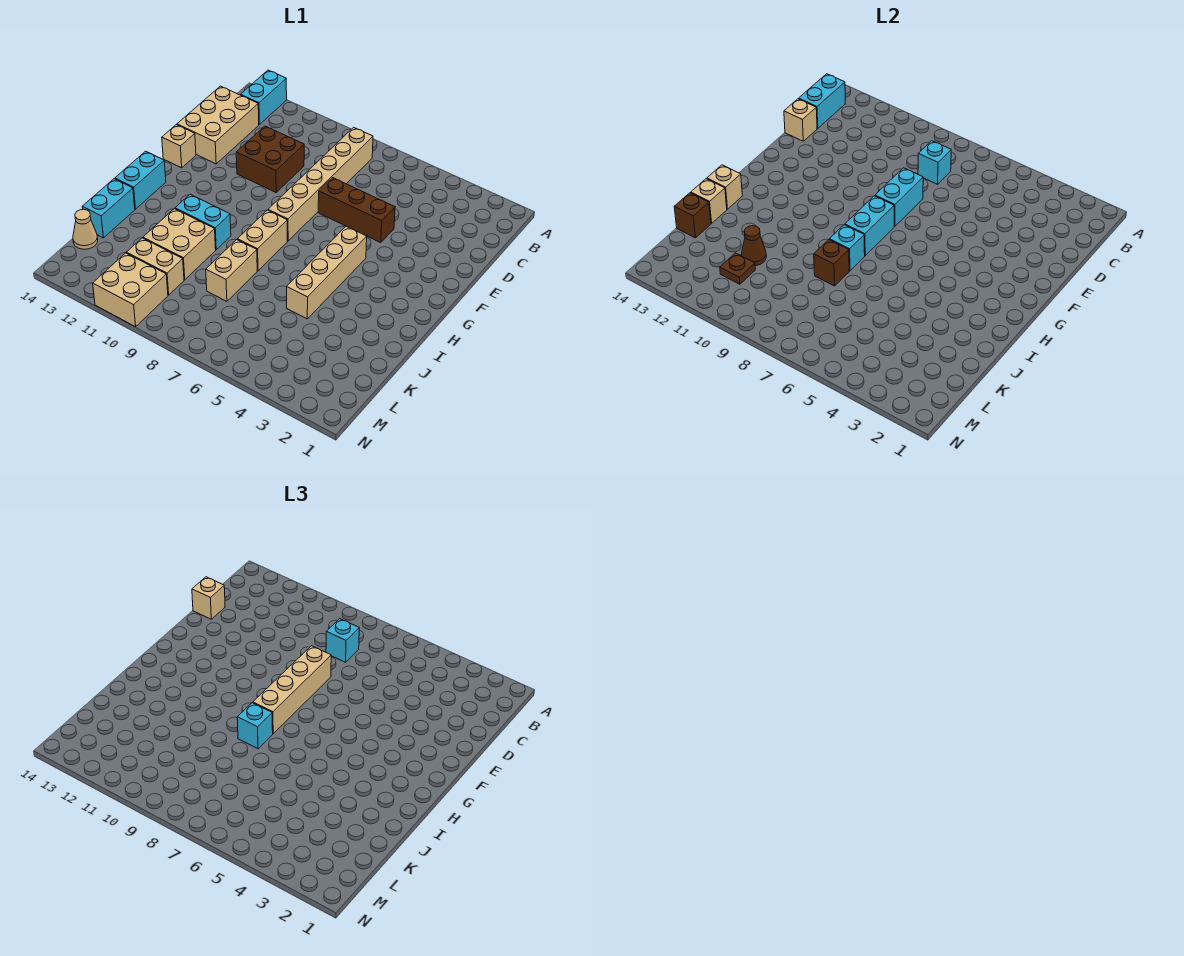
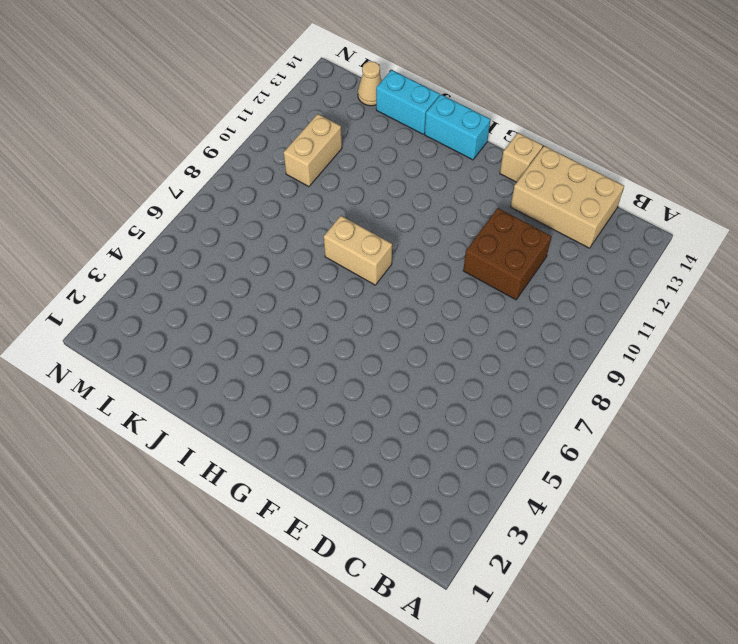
none -> cyan brick A13:B13 level 1
none -> tan brick B8:G8 level 1
none -> brown brick E5:E7 level 1
none -> tan brick G5:J5 level 1

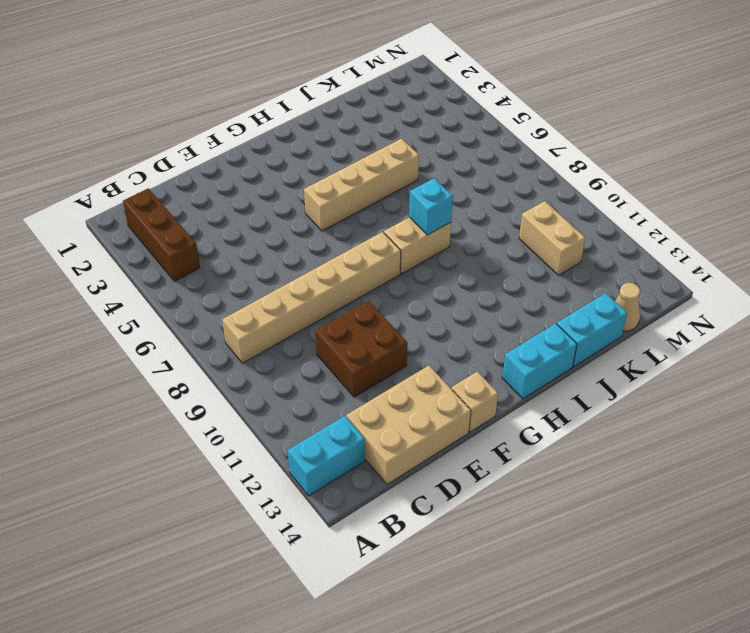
brown brick B2:B4 level 1 -> brown brick E5:E7 level 1
none -> cyan brick I10:I11 level 1
none -> tan brick J8:K8 level 1
none -> tan brick J10:K11 level 1
none -> tan brick M10:N11 level 1

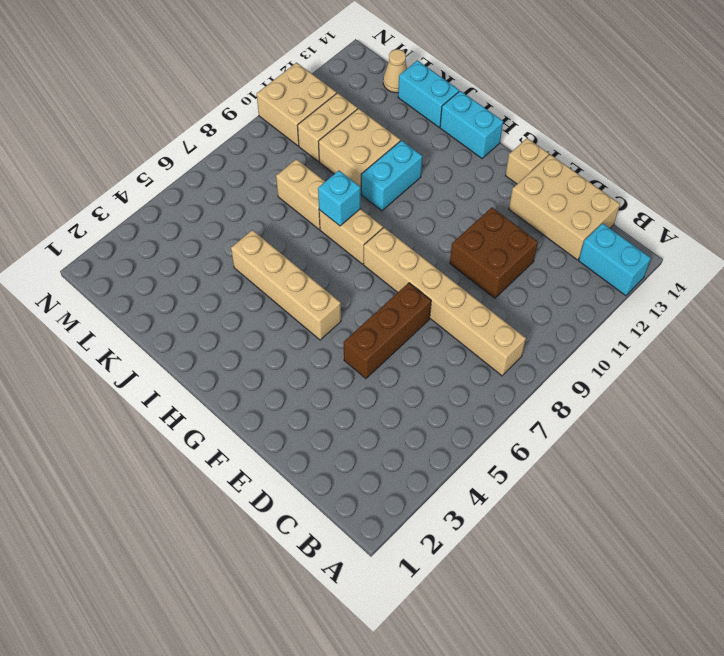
none -> cyan brick B14:C14 level 2
none -> cyan brick C8 level 2
none -> tan brick D14 level 2
none -> cyan brick E8:F8 level 2

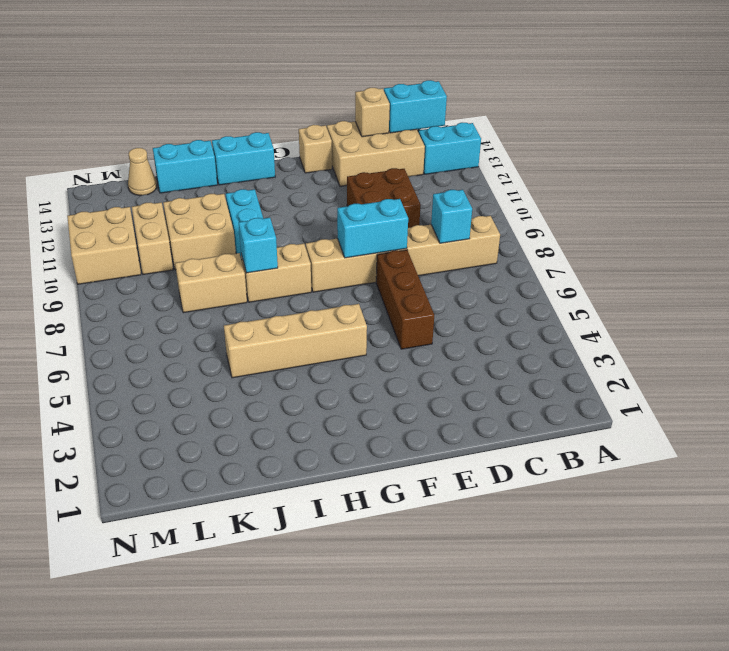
none -> cyan brick G8:H8 level 2
none -> tan brick I14 level 2
none -> brown brick J8 level 2
none -> tan brick J14 level 2

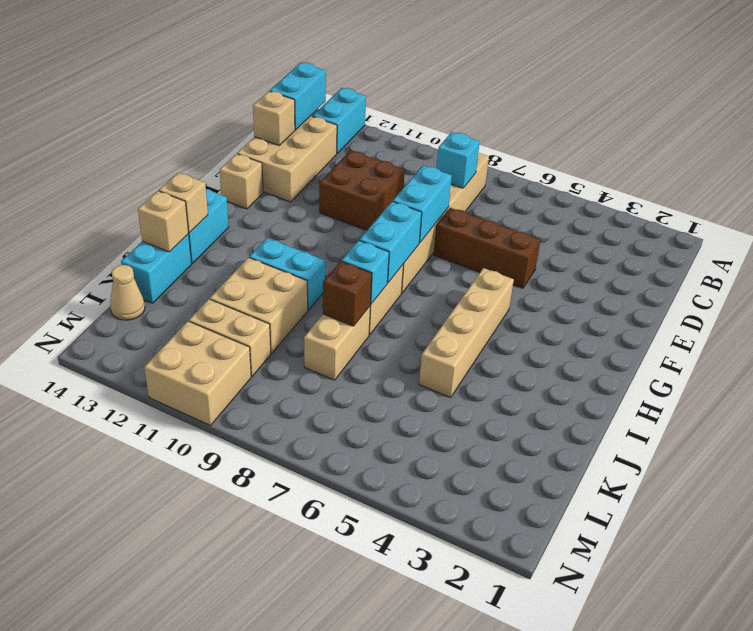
none -> brown cone K11 level 2
none -> brown brick K14 level 2
none -> brown plate L11 level 2
none -> cyan brick C8 level 3

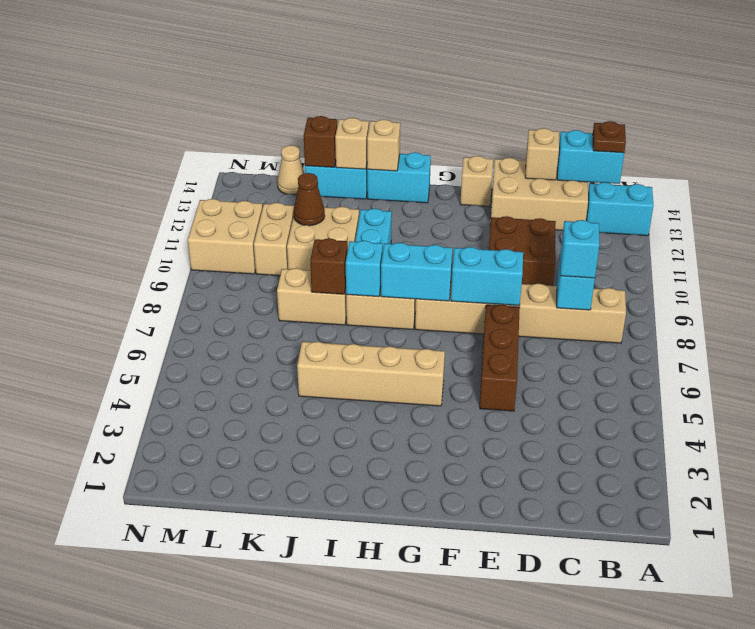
brown plate B14 level 3 -> brown plate L11 level 2
none -> tan brick D14 level 3
none -> tan brick E8:H8 level 3
none -> cyan brick I8 level 3

